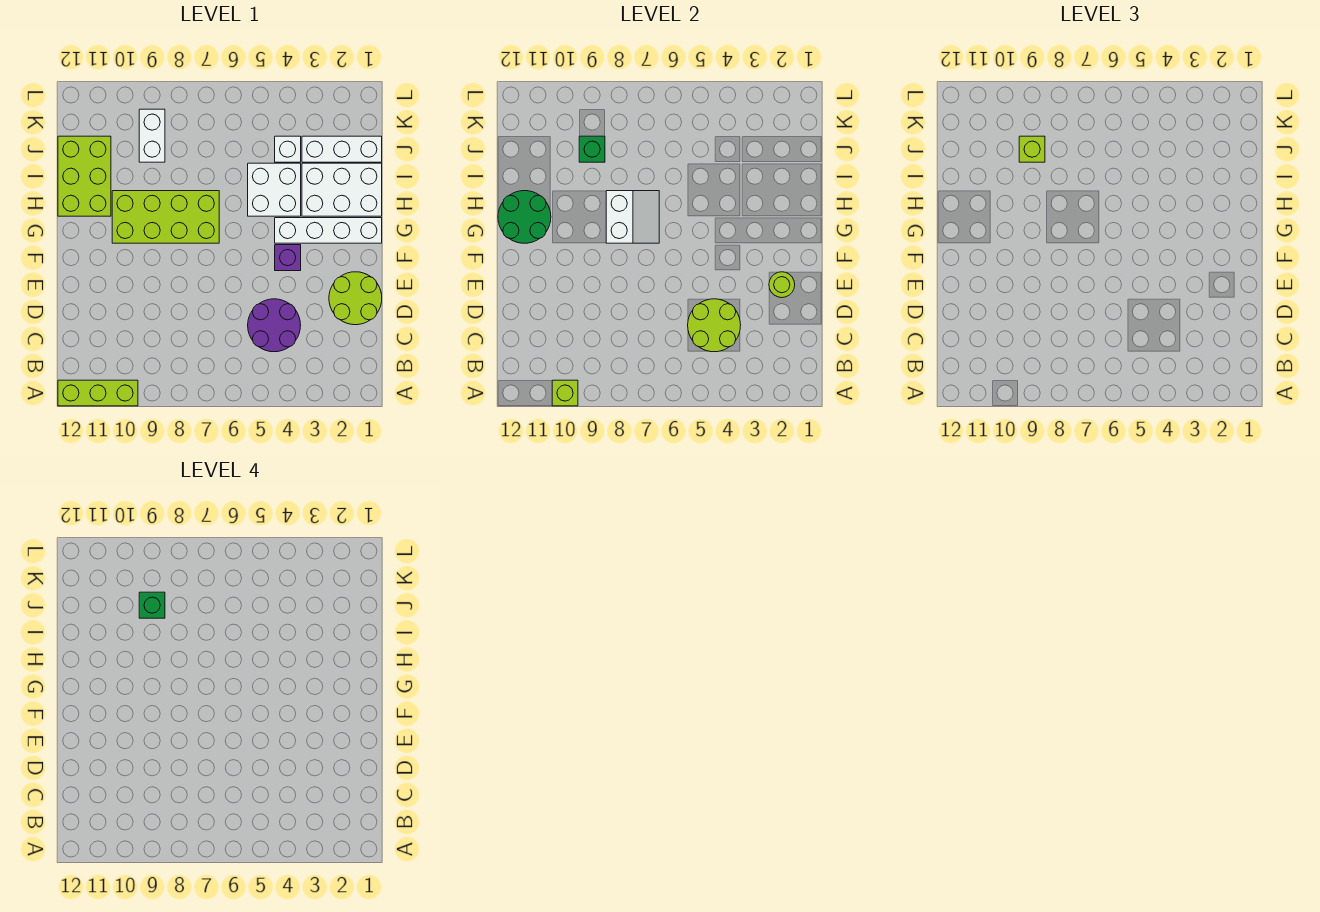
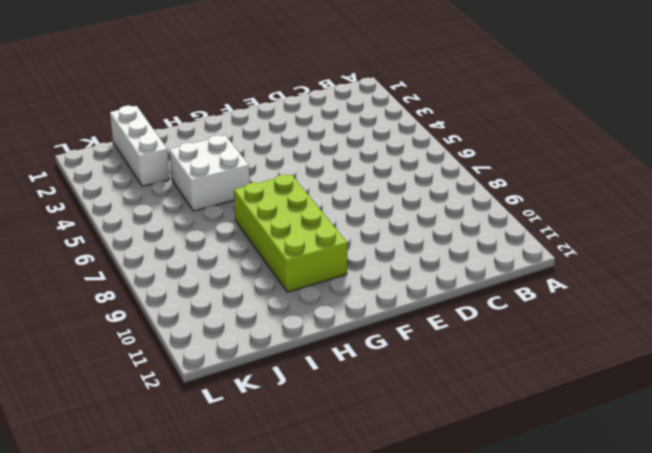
none -> lime brick A10:A12 level 1
none -> purple round brick C4:D5 level 1
none -> lime round brick D1:E2 level 1

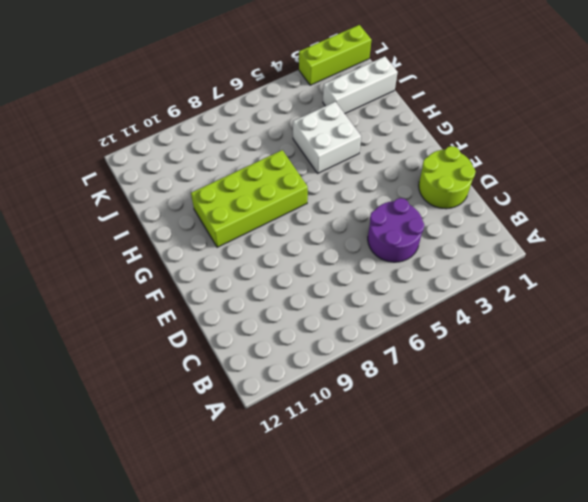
lime brick L1:L3 level 1 -> lime brick A10:A12 level 1
none -> purple brick F4 level 1
none -> white brick G1:G4 level 1
none -> white brick H1:I3 level 1

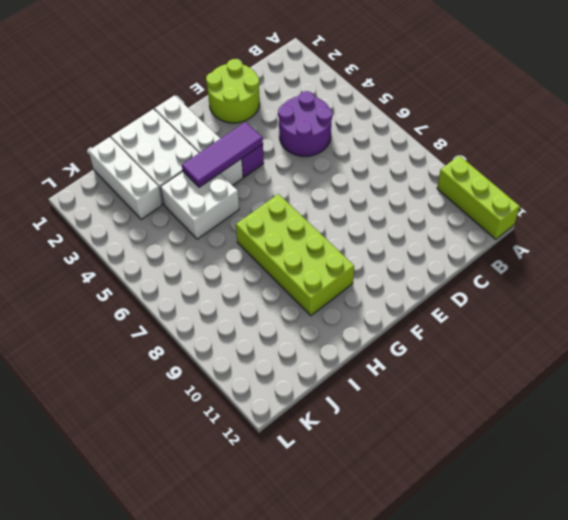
purple tile F4:H4 level 2 -> none
none -> lime brick H11:J12 level 1
none -> white brick J4 level 1
none -> white brick J9:K9 level 1

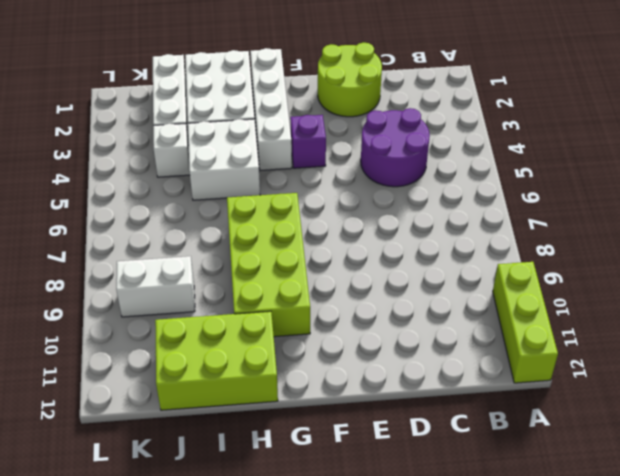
none -> lime brick A10 level 2
none -> lime round brick C4:D5 level 2
none -> lime round brick E2 level 2

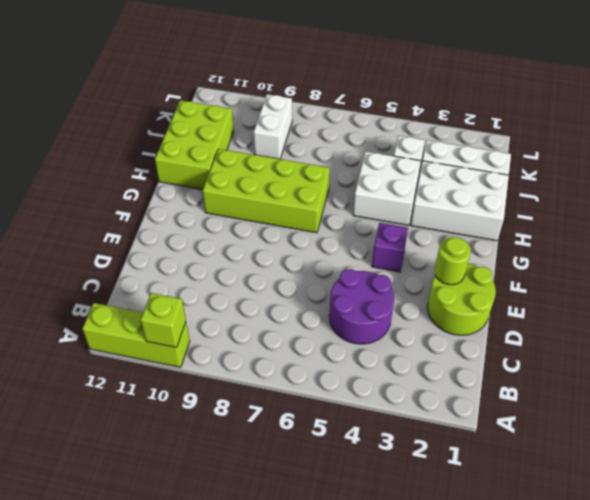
none -> white brick G1:G4 level 1
none -> lime round brick C4:D5 level 2
none -> white slope G7:H8 level 2 top 8

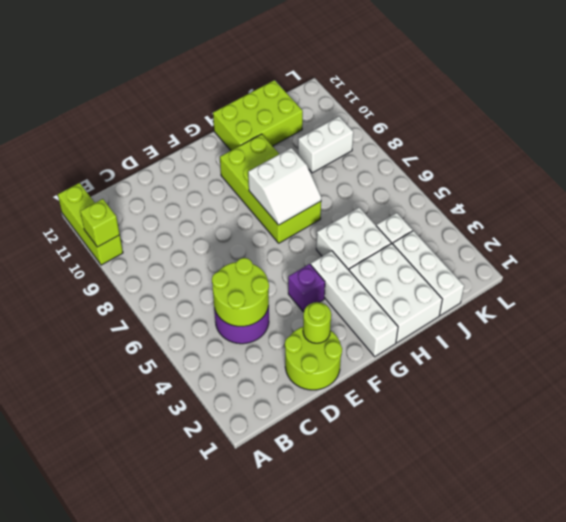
none -> green round brick G11:H12 level 2
none -> green brick J9 level 2
none -> lime brick J9 level 3

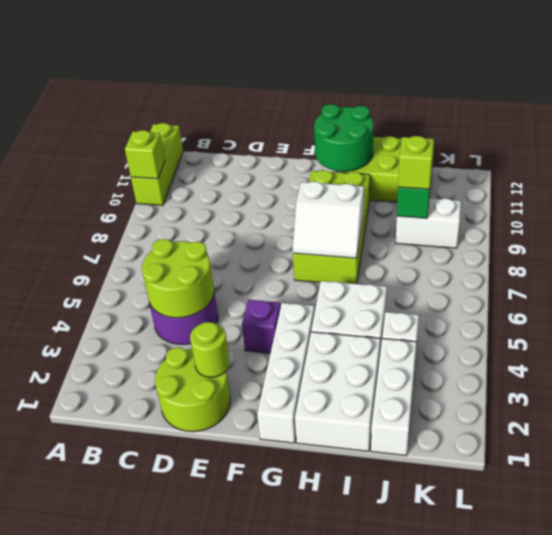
none -> green brick J9 level 4

